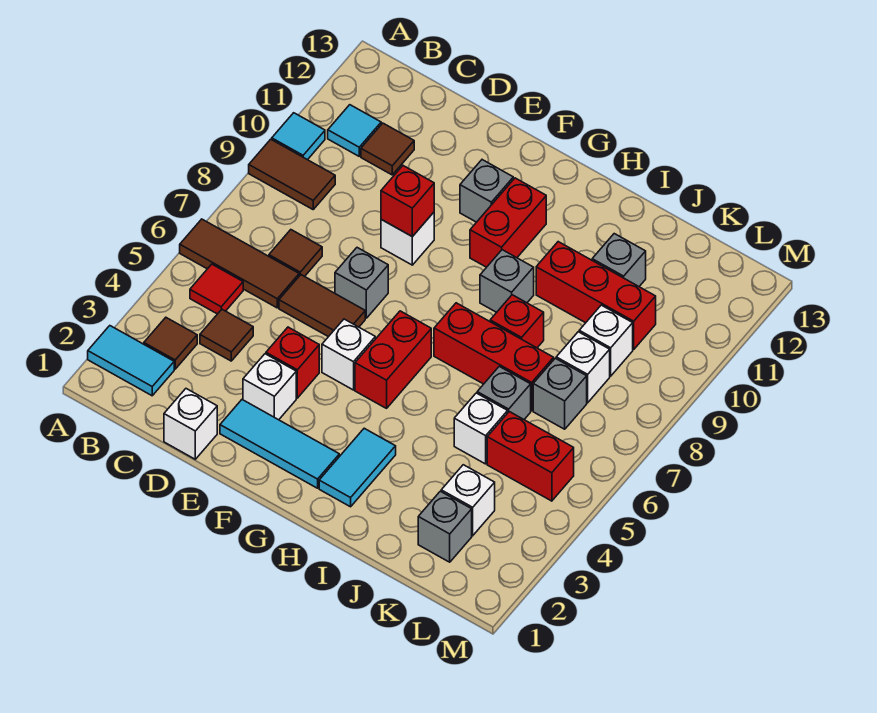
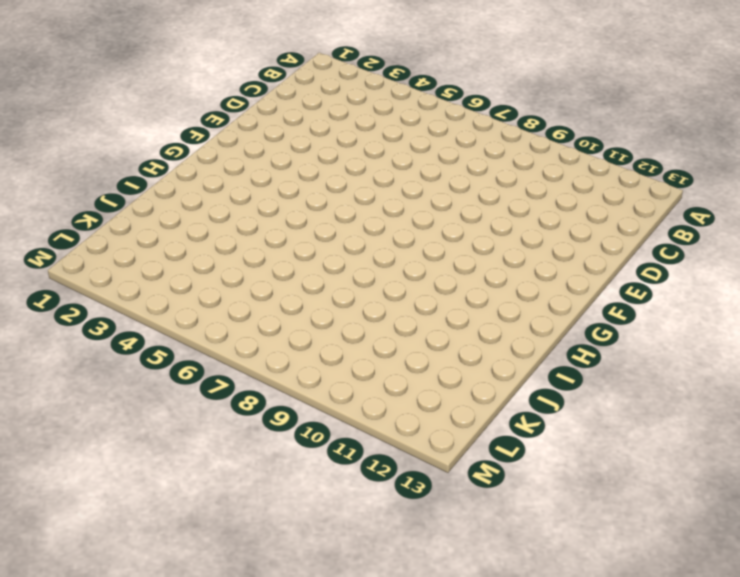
none -> cyan tile A2:B2 level 1
none -> brown tile A6:C6 level 1
none -> brown tile A9:B9 level 1
none -> cyan tile A10 level 1

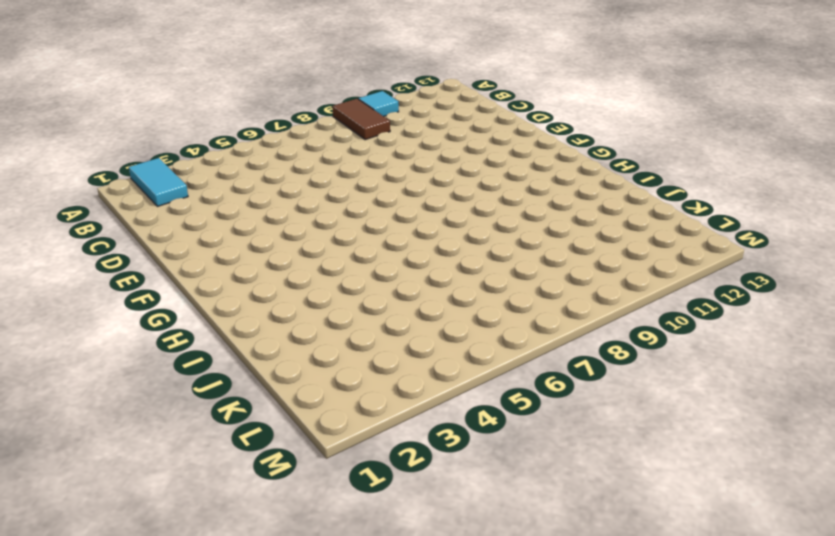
none -> brown tile A6:C6 level 1
none -> brown tile B3 level 1
none -> red tile B5 level 1
none -> cyan tile B11 level 1

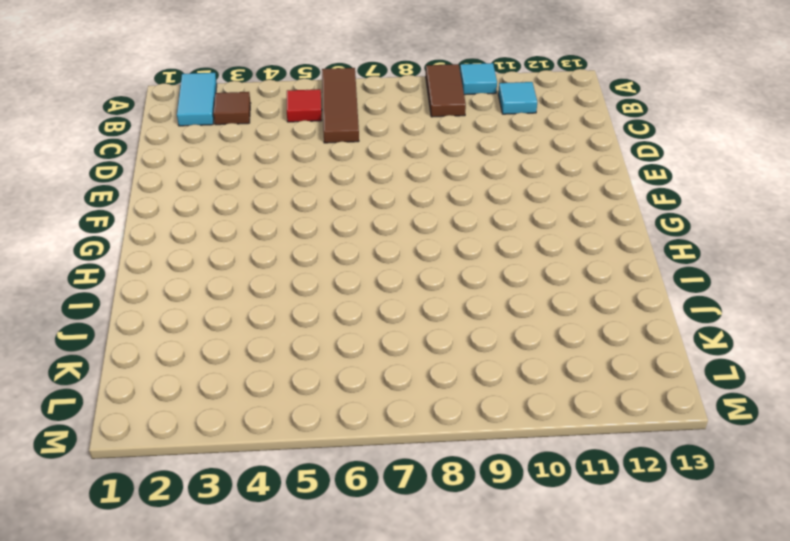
none -> brown tile C4 level 1
none -> brown tile C7 level 1
none -> brown tile C11 level 1
none -> white brick D1 level 1

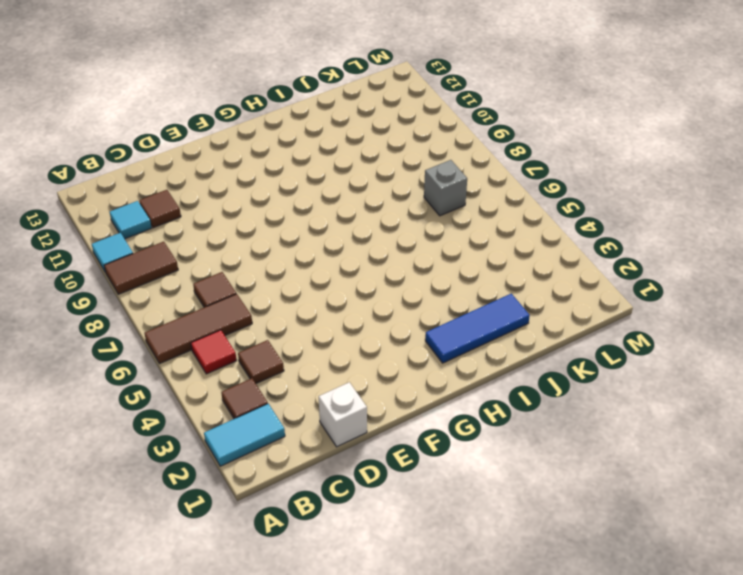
blue tile H2:J2 level 1 -> cyan tile H2:H3 level 1
none -> brown tile D6:E6 level 1
none -> cyan tile E2:G2 level 1
none -> white brick E3 level 1
none -> red brick E4 level 1

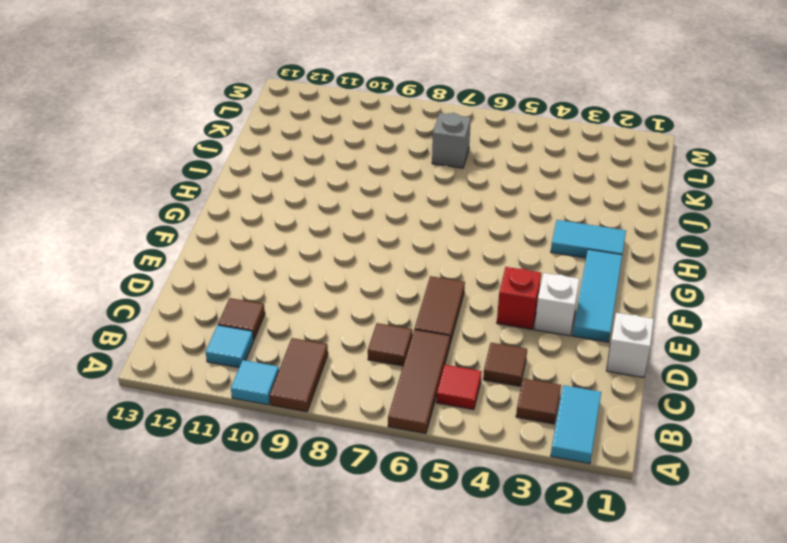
none -> grey brick E7 level 1
none -> white brick E9 level 1
none -> white brick F5 level 1
none -> grey brick F11 level 1

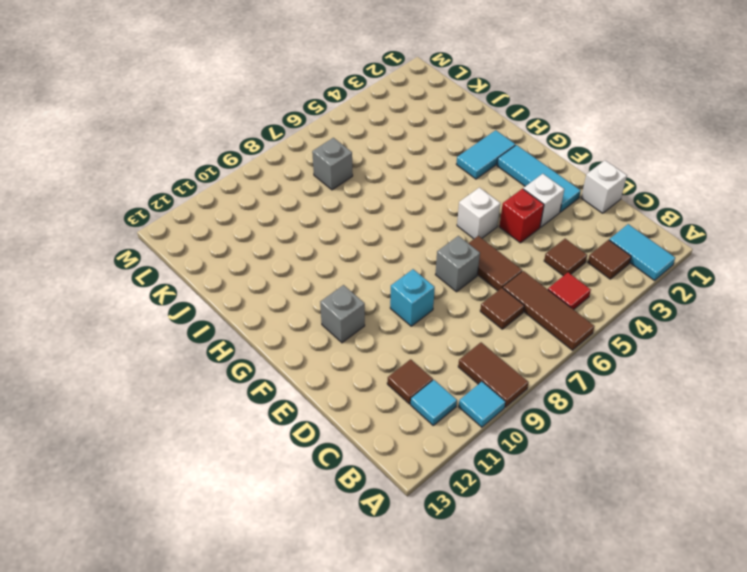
cyan brick E9 level 1 -> white brick E9 level 1
none -> red brick G5:G6 level 1
none -> red brick G10:G11 level 1
none -> red brick H7:J7 level 1
none -> grey brick H9 level 1

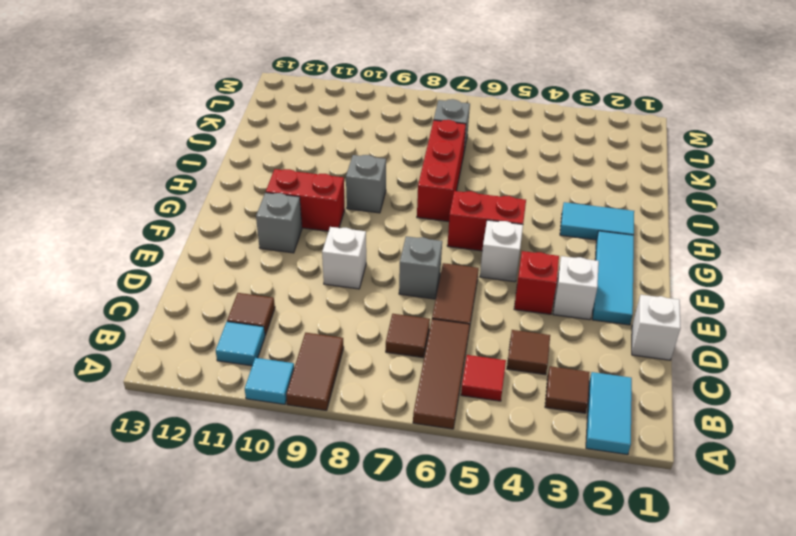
none -> red brick I8 level 1
none -> red brick I10:K10 level 1
none -> white brick J5 level 1
none -> grey brick J6 level 1

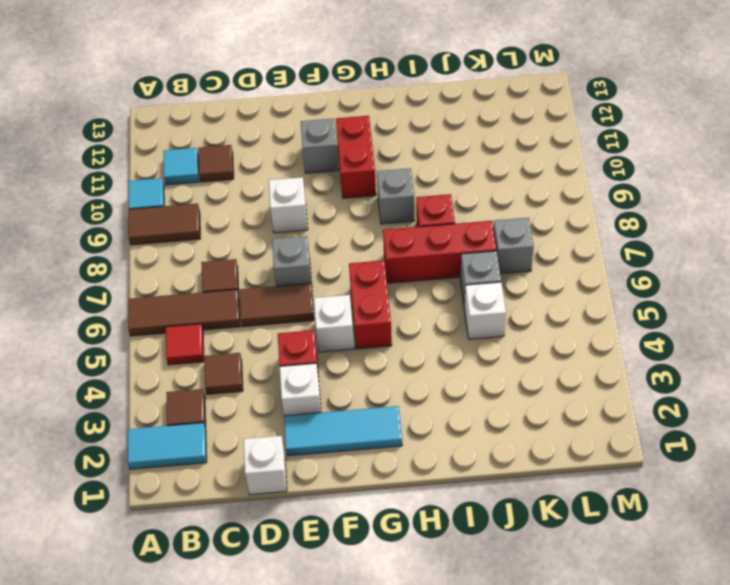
none -> cyan tile H2:H3 level 1
none -> red brick I10:K10 level 1
none -> grey brick J11 level 1
none -> grey brick K2 level 1

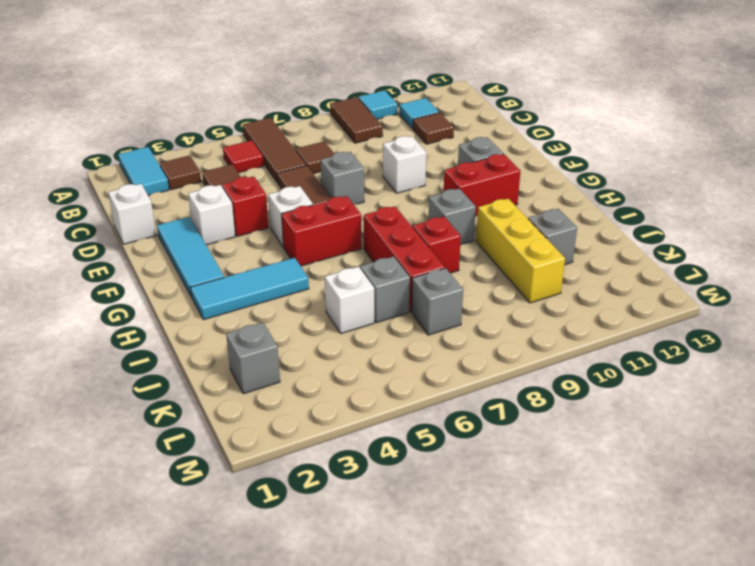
cyan tile H2:H4 level 1 -> cyan tile H2:H3 level 1
yellow brick I10:K10 level 1 -> red brick I10:K10 level 1
none -> white brick K3 level 1
none -> red brick K5:L5 level 1
none -> white brick K8 level 1
none -> white brick K9 level 1

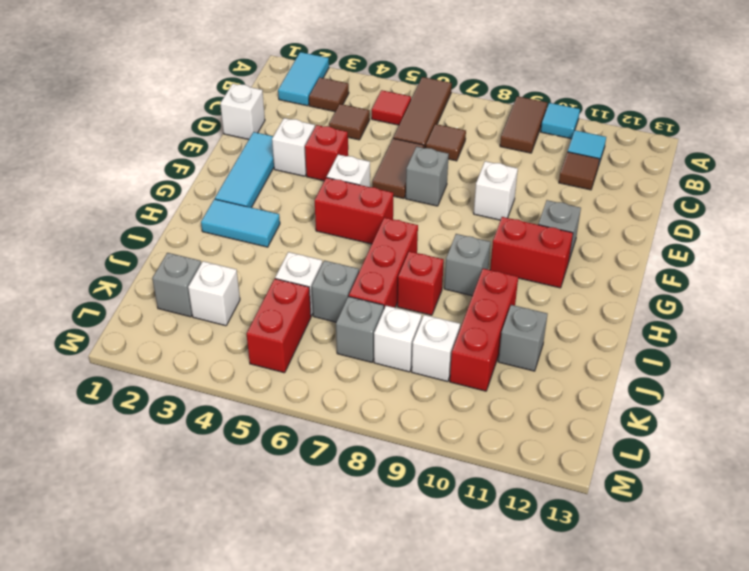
none -> red brick E9 level 2

